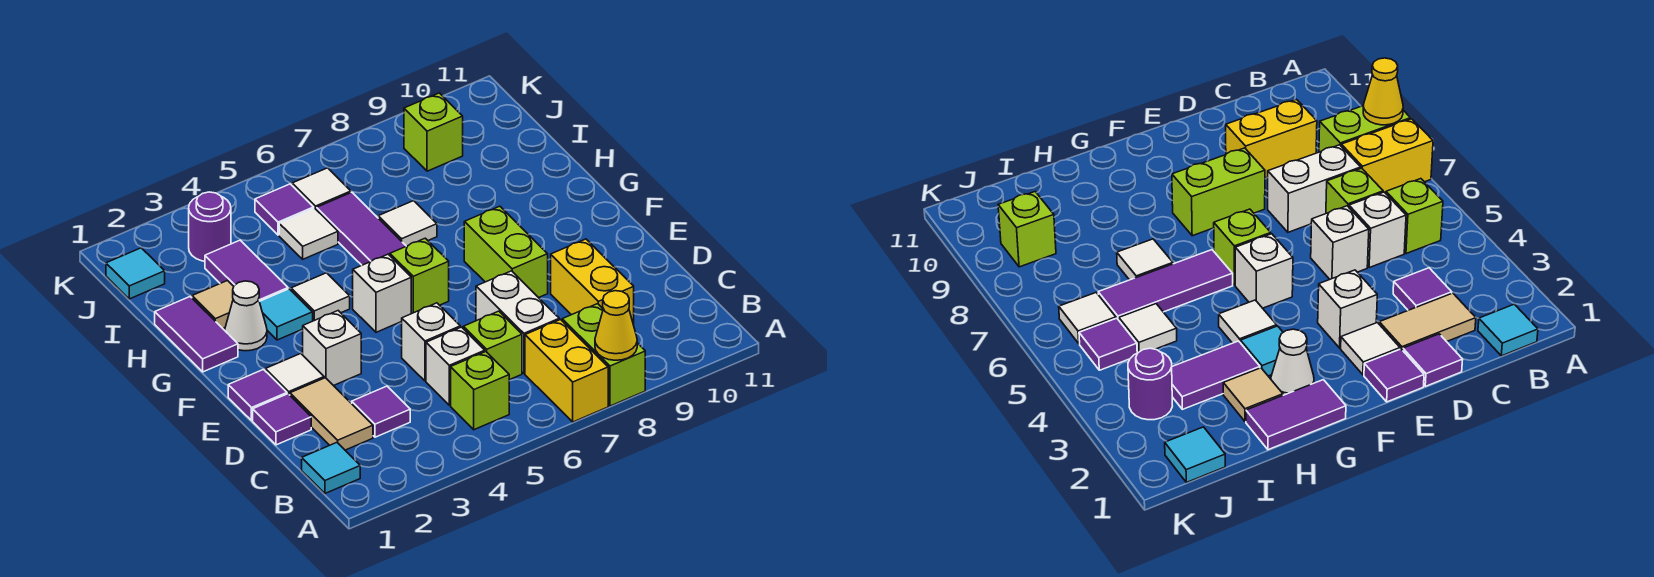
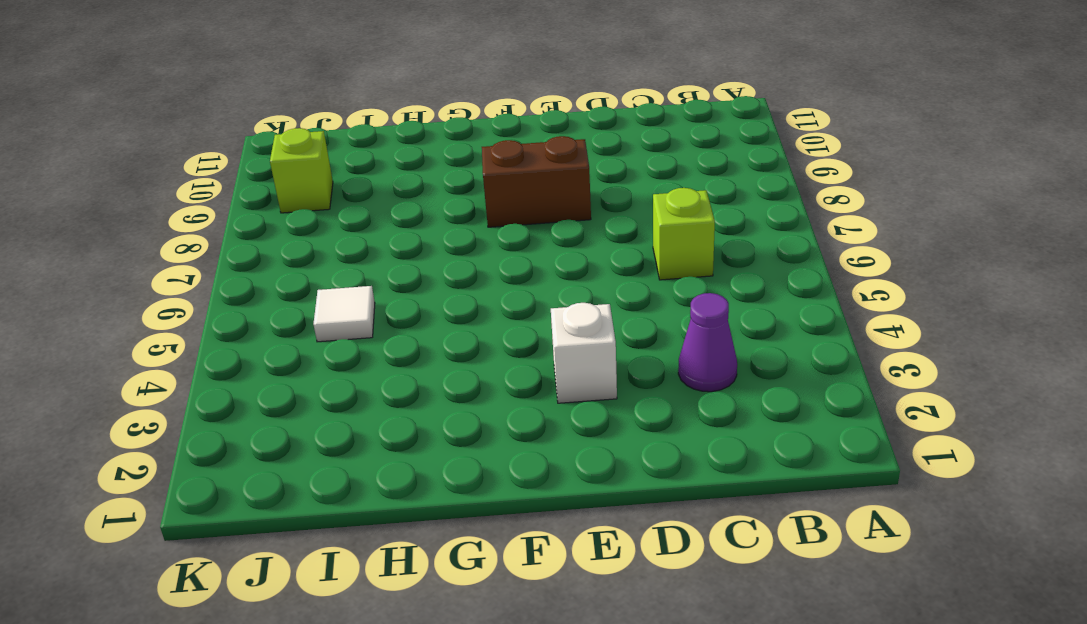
purple cone C3 level 1 -> purple tile C3 level 1
brown brick E8:F8 level 1 -> lime brick E8:F8 level 1
none -> yellow brick A7:B7 level 1
none -> lime brick A8:B8 level 1
none -> cyan tile B1 level 1
none -> lime brick B5 level 1

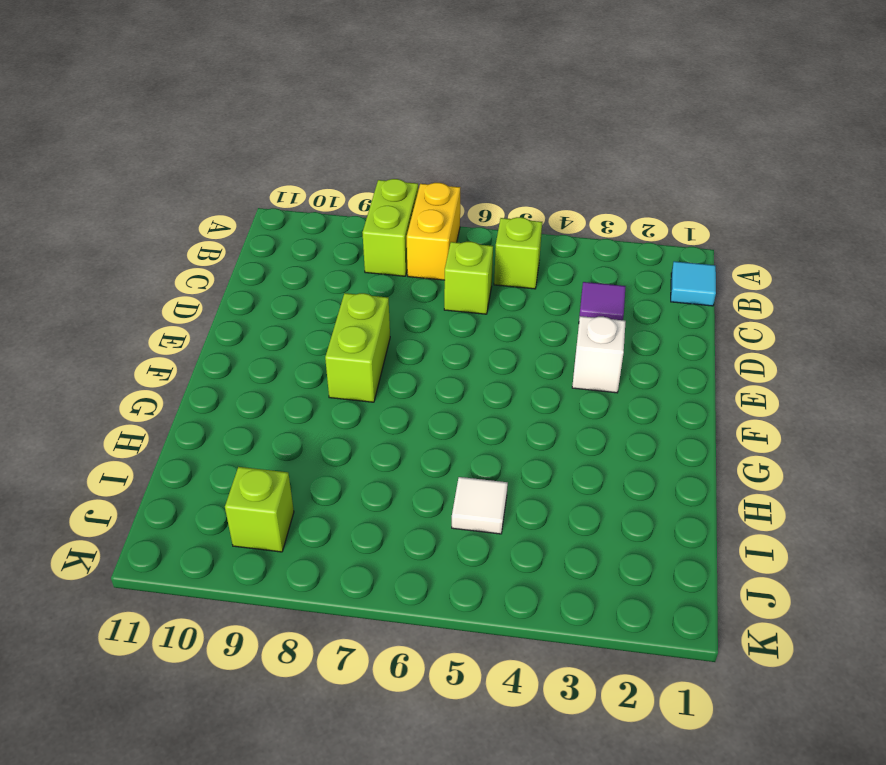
none -> tan tile C2:D2 level 1
none -> white brick C5 level 1
none -> white brick C7:D7 level 1
none -> yellow brick C9:D9 level 1

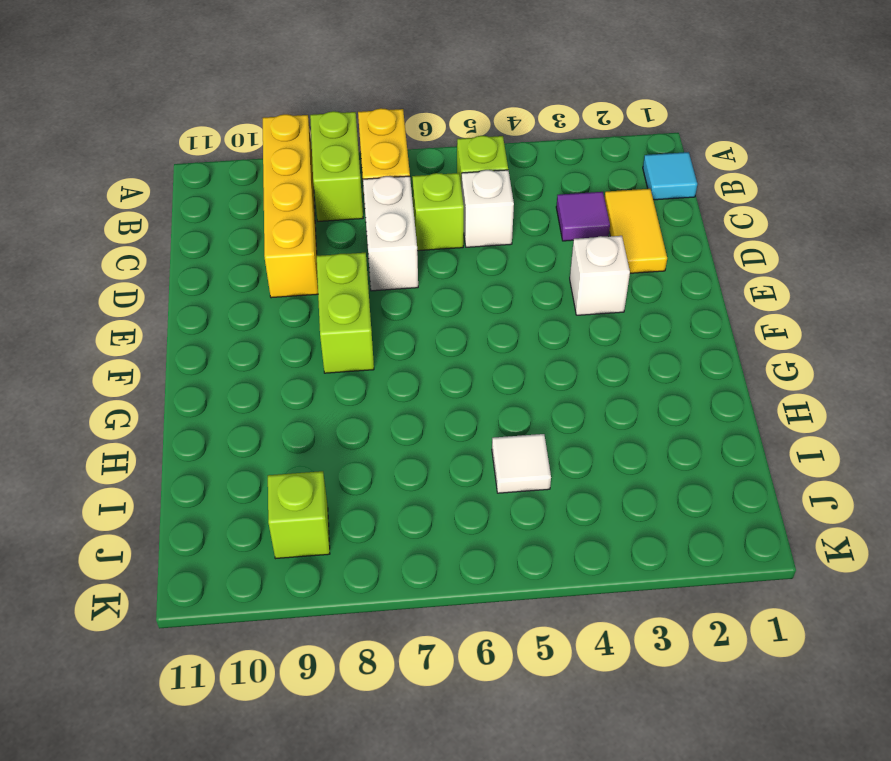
yellow brick A9:D9 level 1 -> yellow brick C9:D9 level 1
yellow tile C2:D2 level 1 -> tan tile C2:D2 level 1
none -> purple tile D1 level 1
none -> white brick D5 level 1
none -> purple tile E1 level 1
none -> white tile E2 level 1

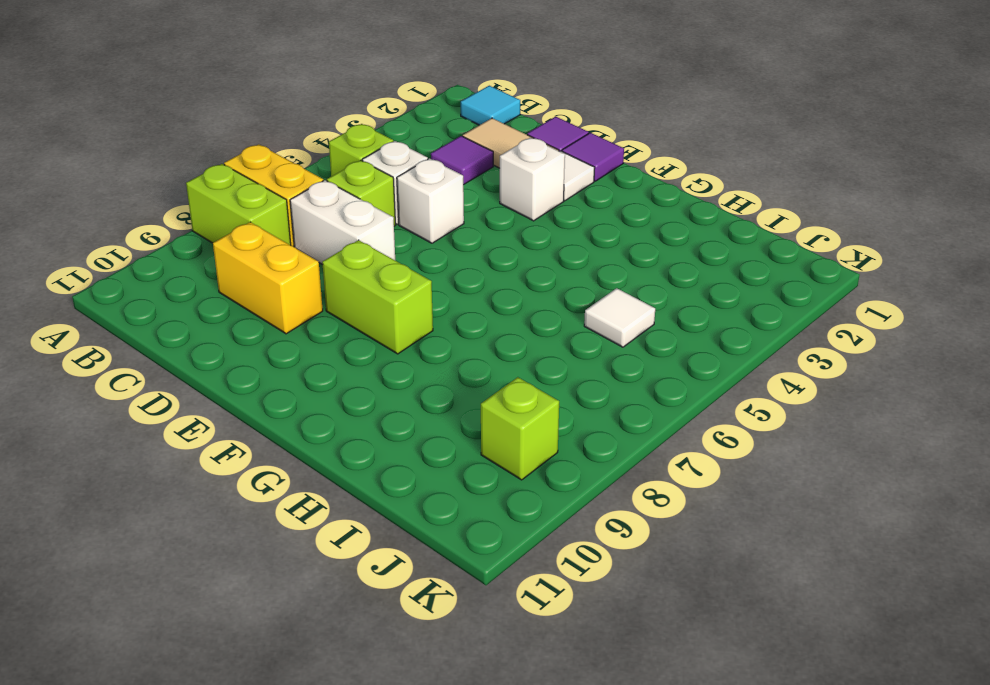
none -> white brick F5 level 1
none -> lime brick F6 level 1
none -> purple tile G1:H1 level 1
none -> white cone G2 level 1

